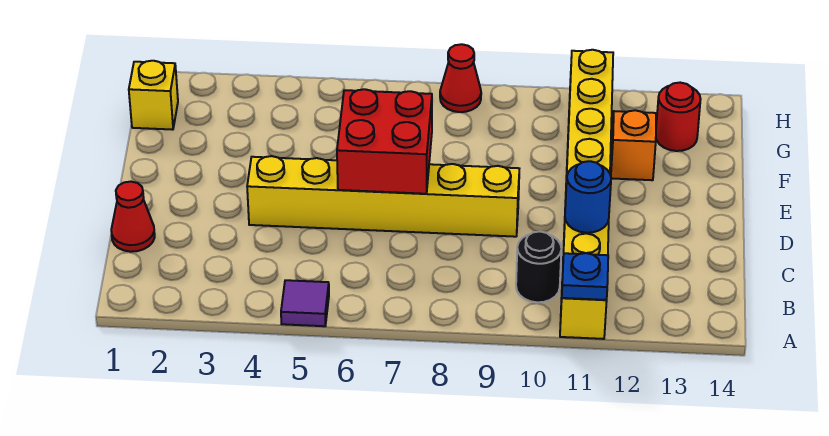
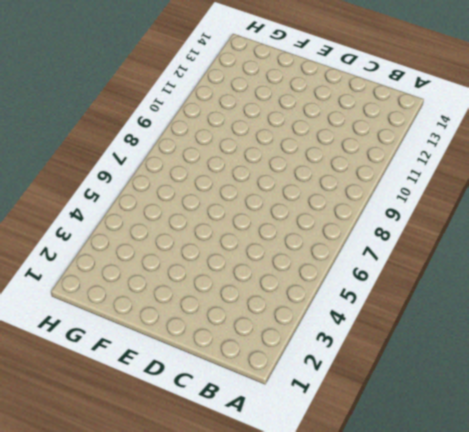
none -> purple tile A5 level 1
none -> yellow brick A11:H11 level 1
none -> black round brick B10 level 1

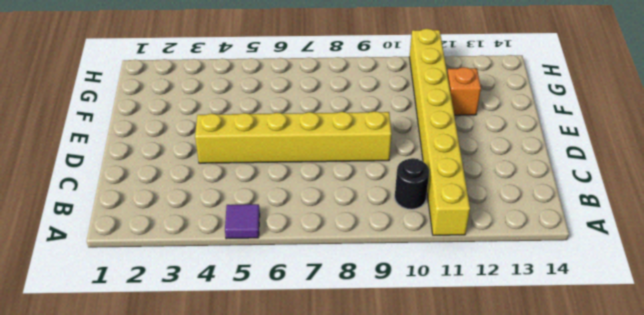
none -> red cone C1 level 1
none -> yellow brick G1 level 1
none -> red round brick G13 level 1

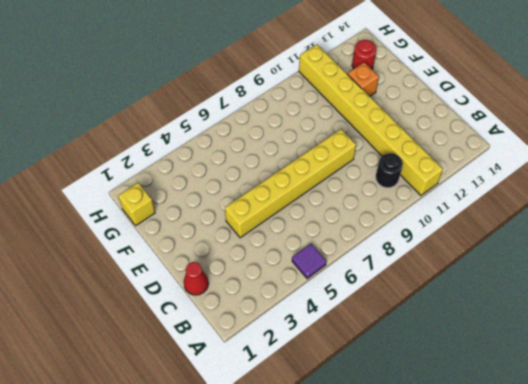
none -> red cone H8 level 1
none -> blue plate A11 level 2
none -> blue round brick C11 level 2

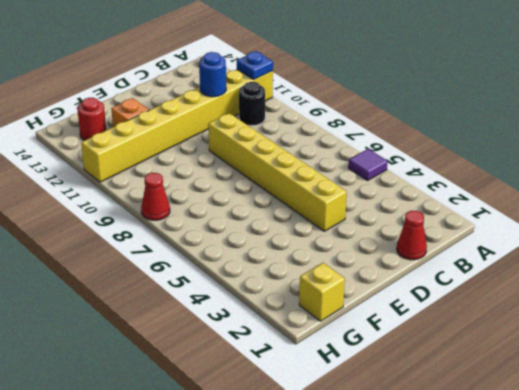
none -> red brick D6:E7 level 2

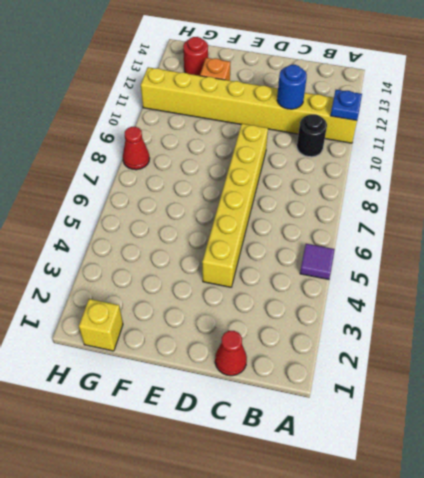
none -> red brick D6:E7 level 2

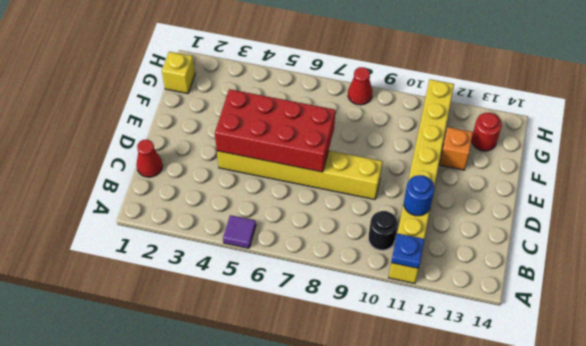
red brick D4:E7 level 2 -> red brick D6:E7 level 2

